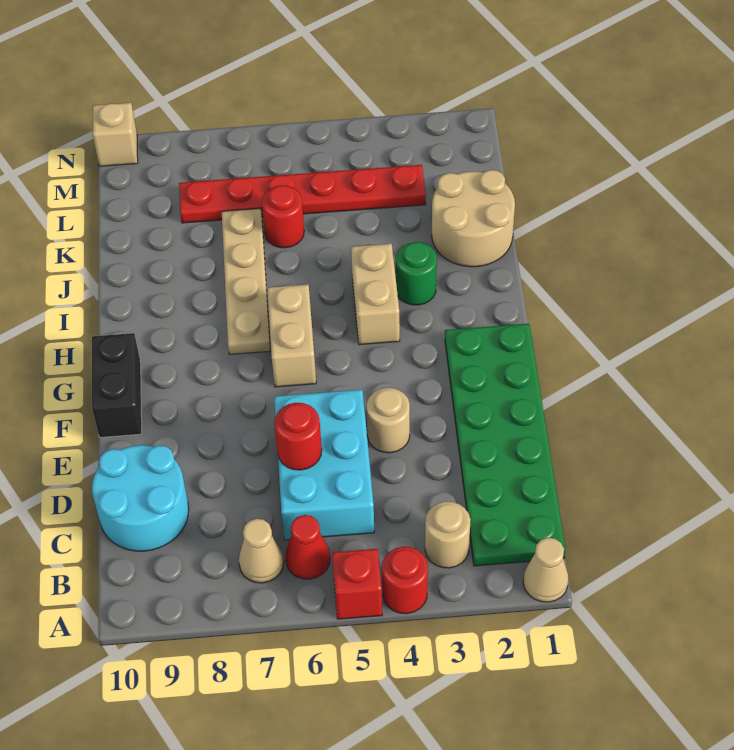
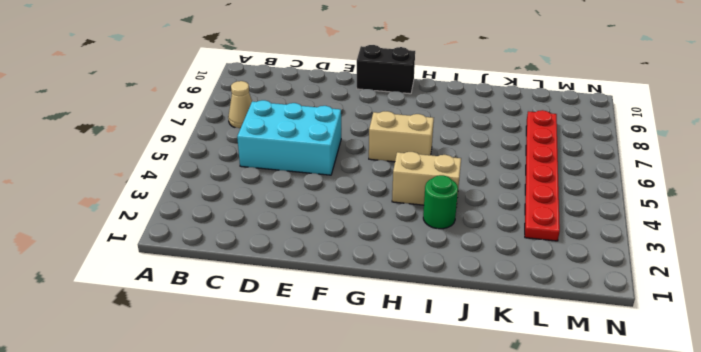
none -> tan cone A1 level 1
none -> red round brick A4 level 1
none -> red brick A5 level 1

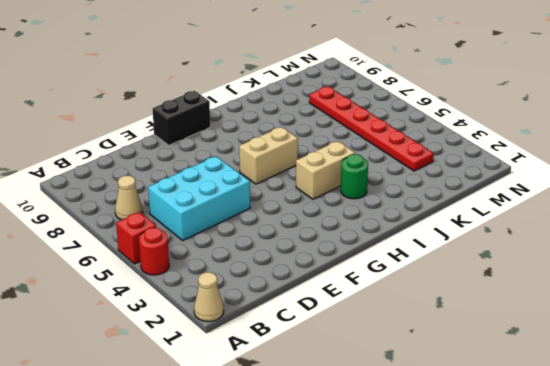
none -> green plate B1:G2 level 1
none -> tan round brick B3 level 1
none -> red cone B6 level 1

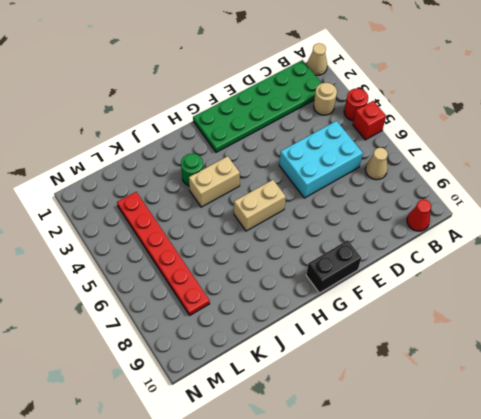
red cone B10 level 1 -> red cone B6 level 1
none -> cyan round brick C9:D10 level 1
none -> tan round brick E4 level 1
none -> tan plate H7:K7 level 1

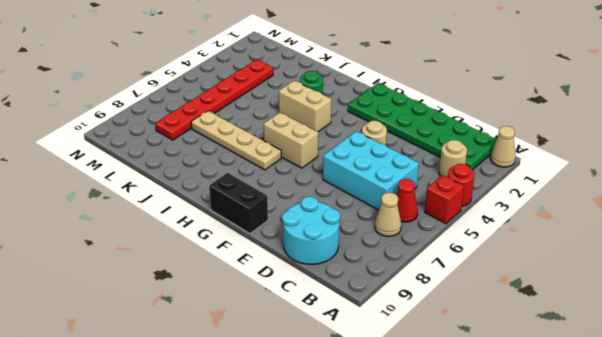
none -> tan round brick J1:K2 level 1
none -> red round brick K6 level 1
none -> tan brick N10 level 1

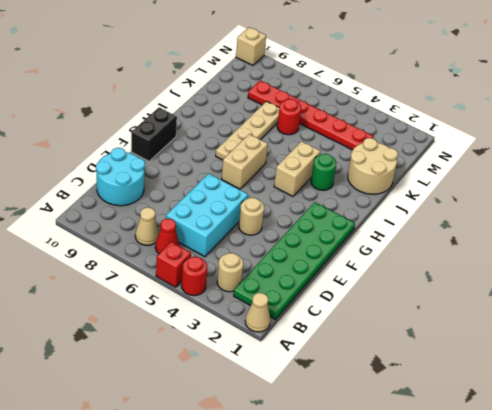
none -> red round brick D6 level 2

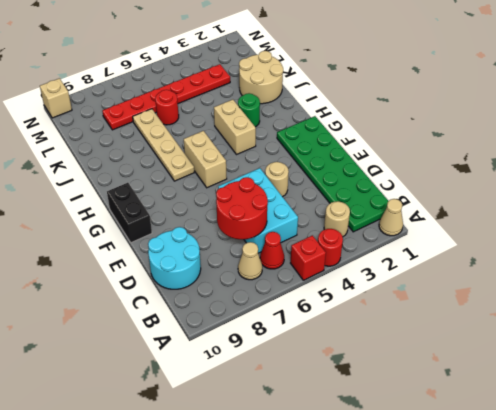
red round brick C6:D7 level 2 -> red round brick D6 level 2

